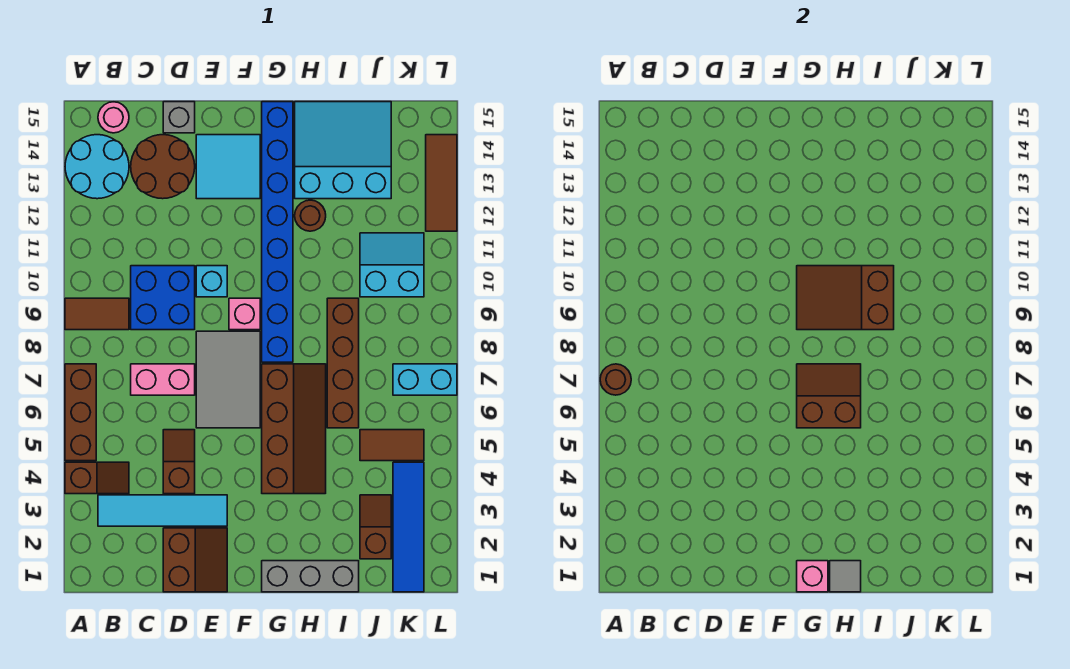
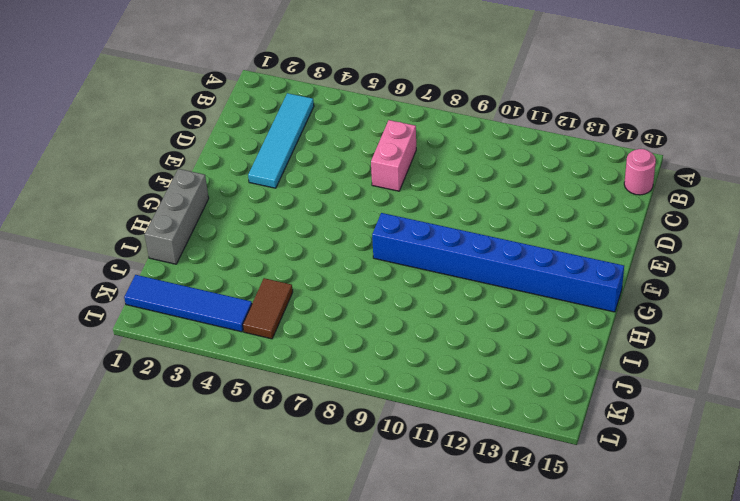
none -> brown slope A4:B4 level 1 top A
none -> brown brick A5:A7 level 1
none -> brown tile A9:B9 level 1
none -> cyan round brick A13:B14 level 1

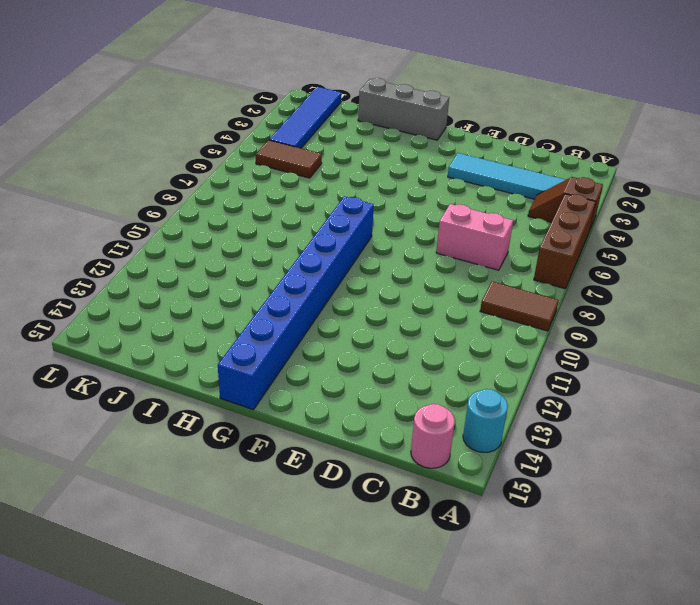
cyan round brick A14 level 1 -> cyan round brick A13:B14 level 1
none -> blue brick C9:D10 level 1
none -> brown round brick C13:D14 level 1
none -> brown slope D1:E2 level 1 top D
none -> brown slope D4:D5 level 1 top 4

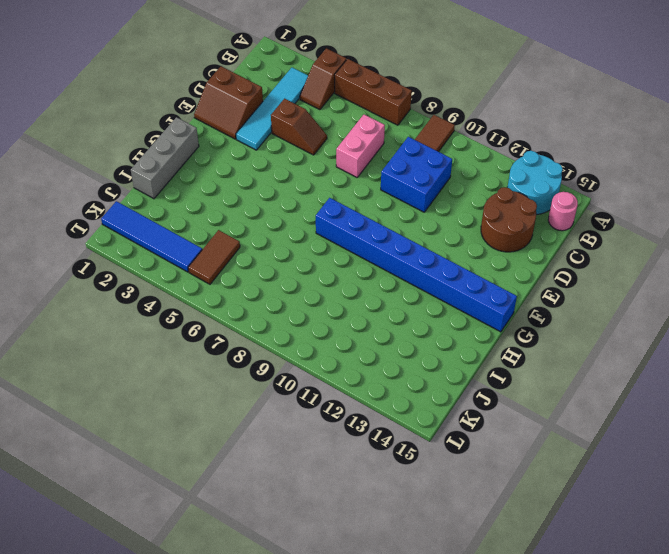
none -> grey brick D15 level 1
none -> grey tile E6:F8 level 1
none -> cyan brick E10 level 1
none -> cyan tile E13:F14 level 1

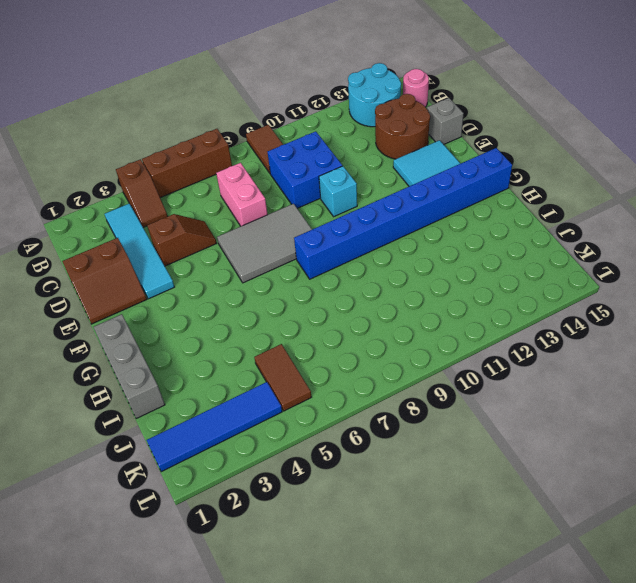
none -> pink brick F9 level 1
none -> brown slope G4:H7 level 1 top G
none -> brown round brick H12 level 1
none -> cyan slope H13:J15 level 1 top 13

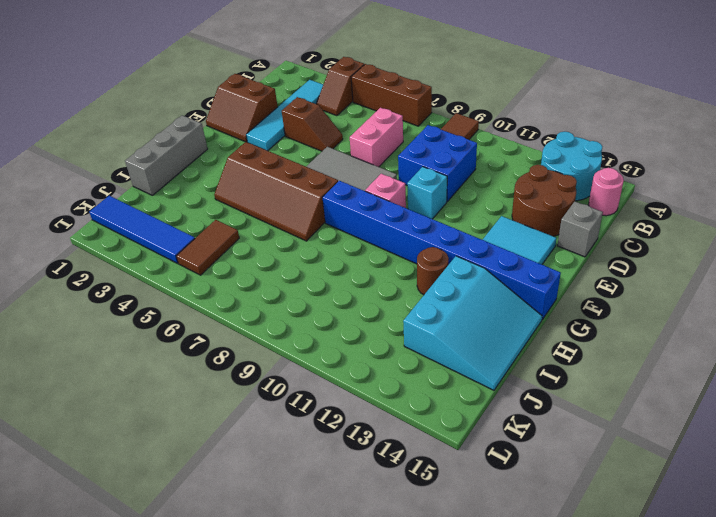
none -> brown brick I6:I9 level 1
none -> brown slope J2:J3 level 1 top 2
none -> cyan slope J10:K11 level 1 top 10
none -> cyan brick K7:L7 level 1

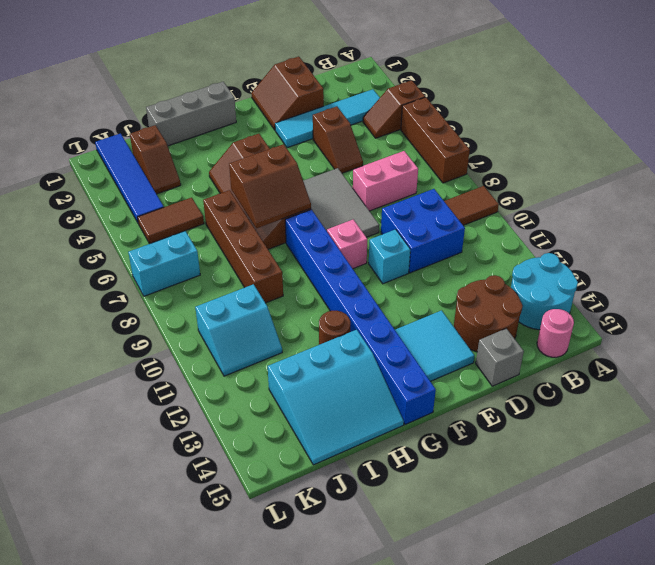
none -> brown tile L12:L14 level 1
none -> brown round brick A7 level 2
none -> pink brick G1 level 2
none -> brown slope G9:I10 level 2 top I

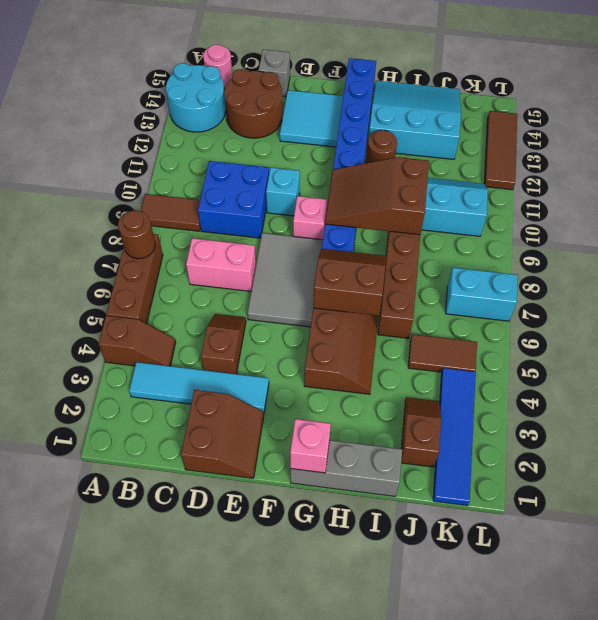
none -> grey tile H1 level 2

